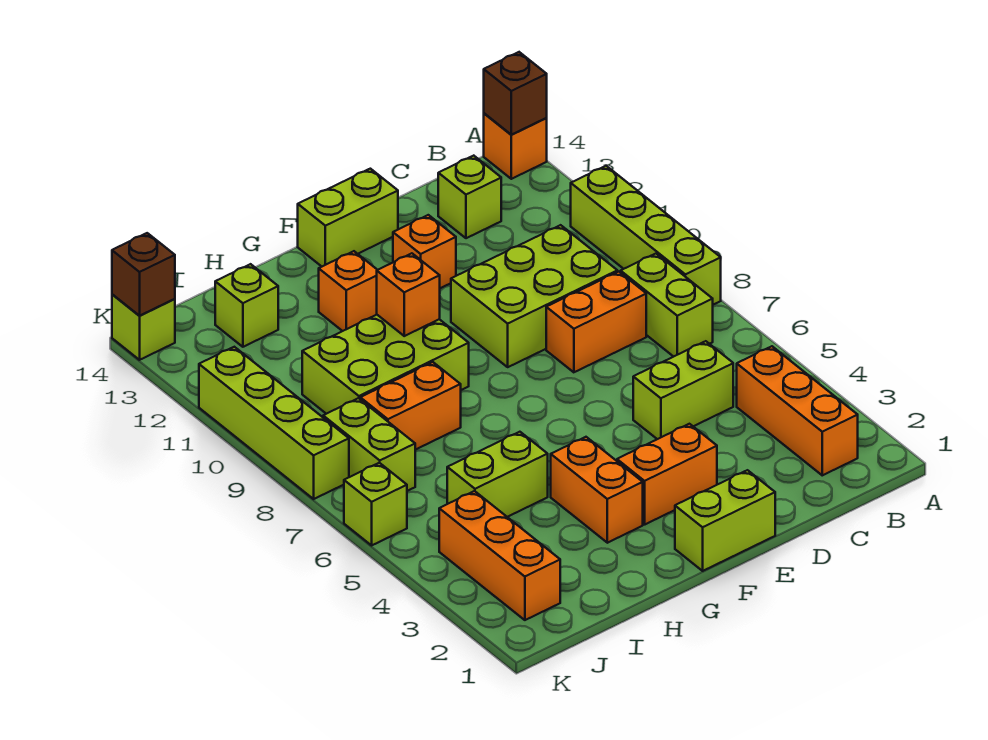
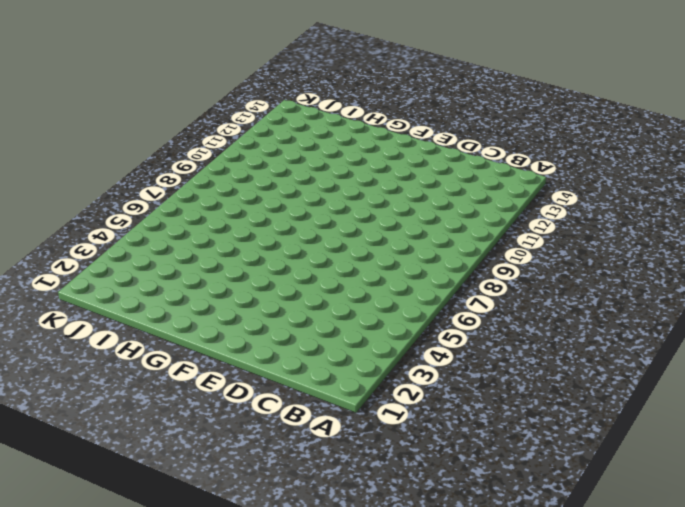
none -> lime brick A8:A11 level 1
none -> orange brick A14 level 1
none -> orange brick B2:B4 level 1

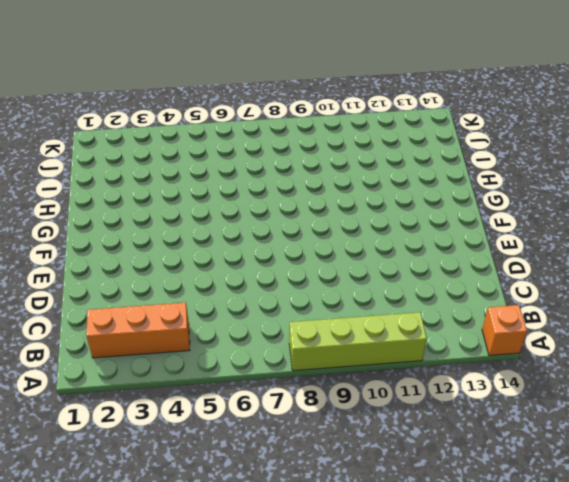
none -> lime brick B7:B8 level 1
none -> lime brick C5:D5 level 1
none -> orange brick C8:D8 level 1

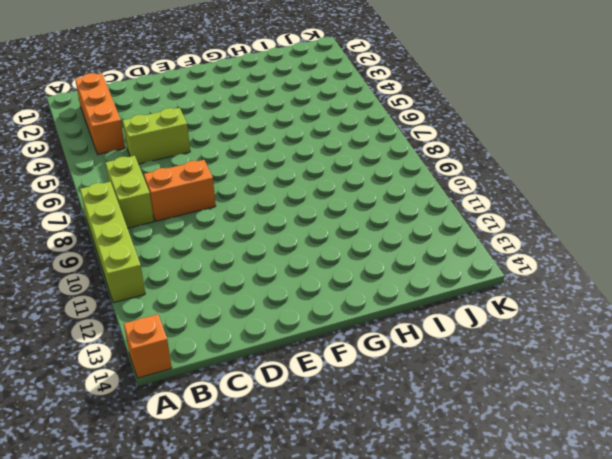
none -> lime brick C9:E10 level 1
none -> lime brick C13 level 1
none -> lime brick E1:F1 level 1

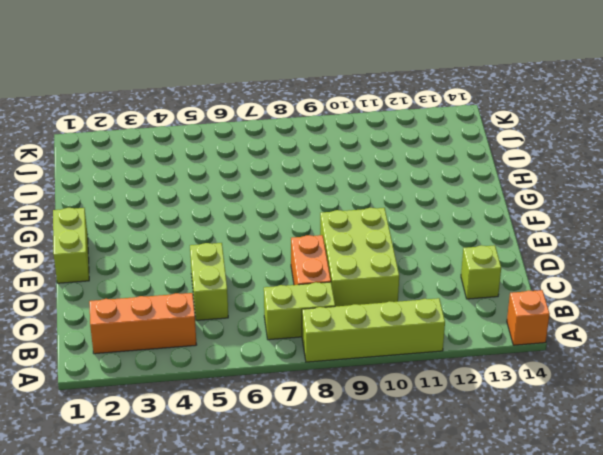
none -> orange brick E3:F3 level 1
none -> orange brick E12 level 1
none -> lime brick E14:F14 level 1

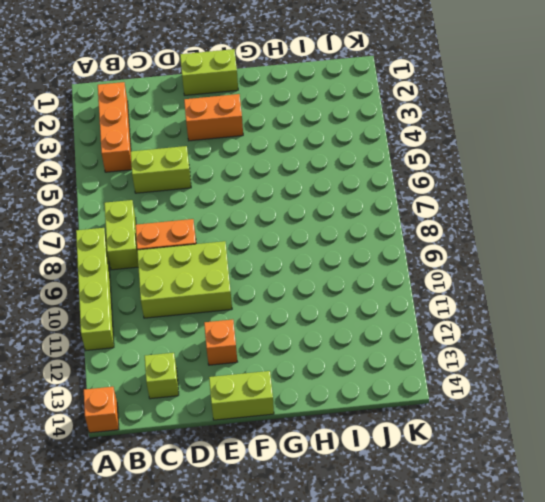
none -> orange brick G3:G4 level 1
none -> lime brick G9:I10 level 1
none -> orange brick G12 level 1

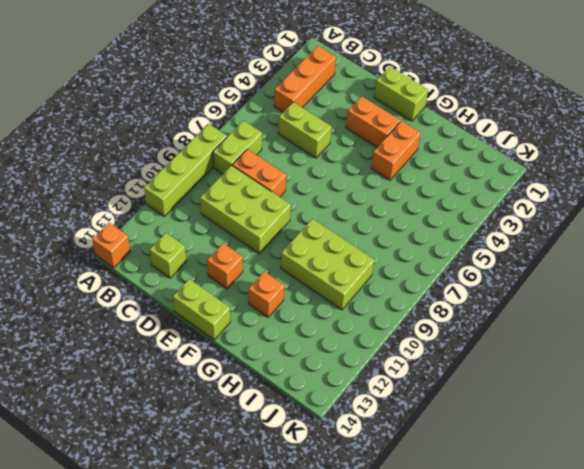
none -> lime brick H5:I5 level 1
none -> orange brick H8:I8 level 1
none -> lime brick I13 level 1

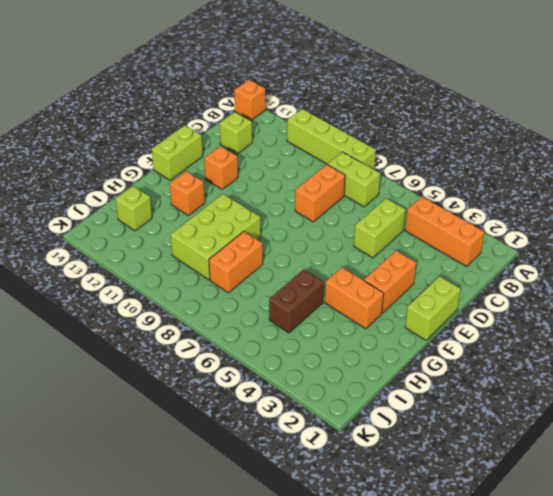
brown brick H5:I5 level 1 -> lime brick H5:I5 level 1
none -> lime brick C9:E10 level 1
none -> orange brick J2:J4 level 1
none -> lime brick J7:J8 level 1

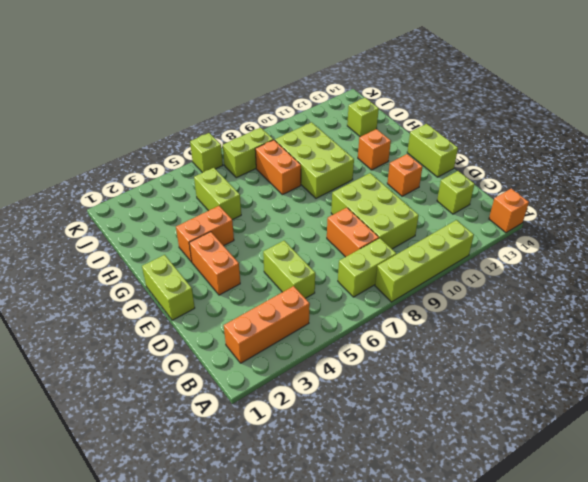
none -> orange brick J2:J4 level 1
none -> lime brick K8:K11 level 1
none -> lime brick K14 level 1

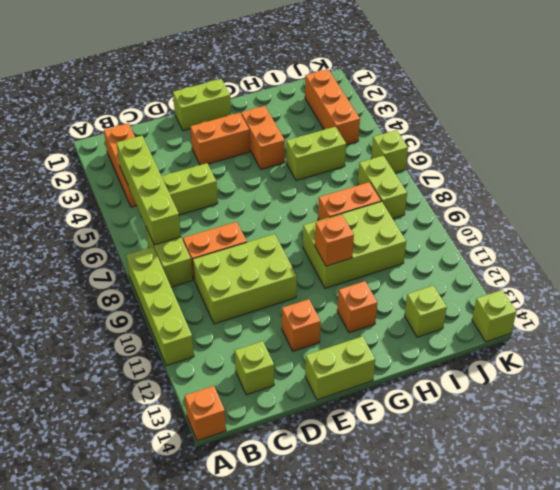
lime brick B4:B7 level 2 -> lime brick K8:K11 level 1
none -> brown brick A14 level 2
none -> brown brick K14 level 2

